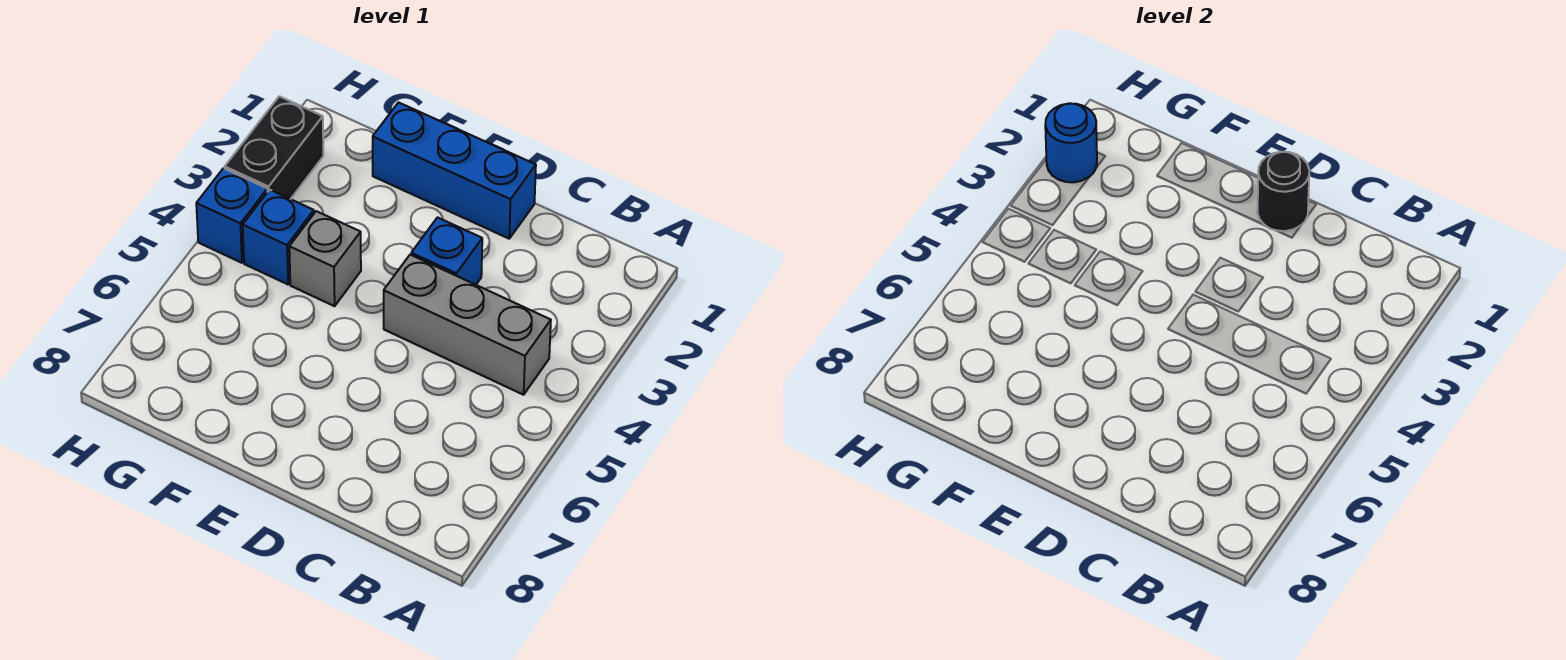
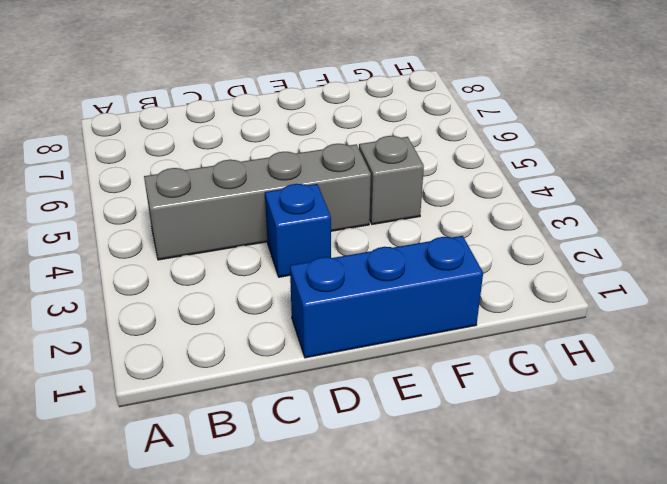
grey brick B4:E4 level 1 -> grey brick B4:D4 level 1
none -> blue brick G4 level 1
none -> black brick H2:H3 level 1

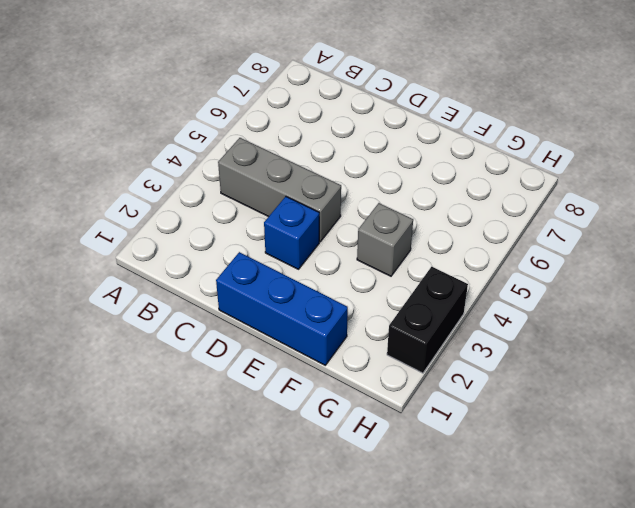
none -> blue brick G4 level 1
none -> blue brick H4 level 1

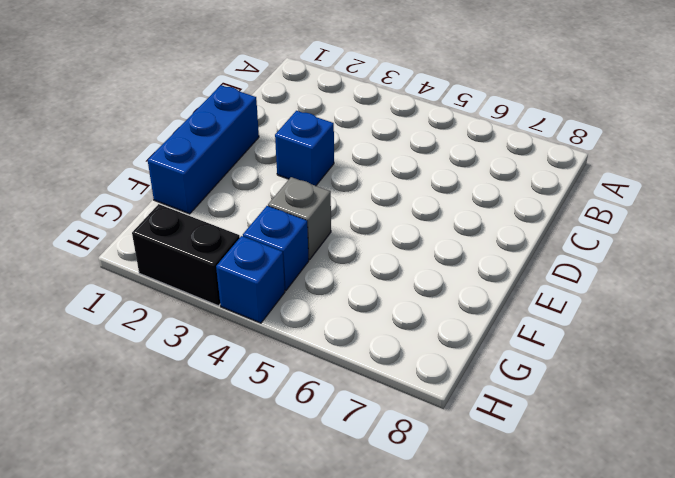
none -> grey brick B4:D4 level 1
none -> black round brick D1 level 2

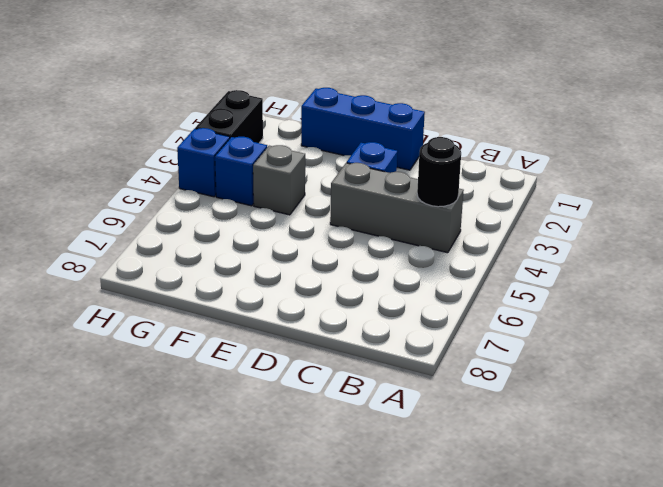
black round brick B4 level 2 -> black round brick D1 level 2
none -> blue round brick H2 level 2

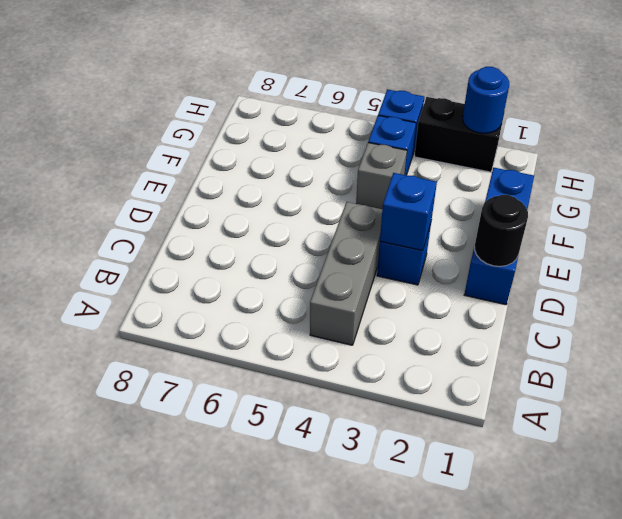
blue brick D3 level 2 -> none

